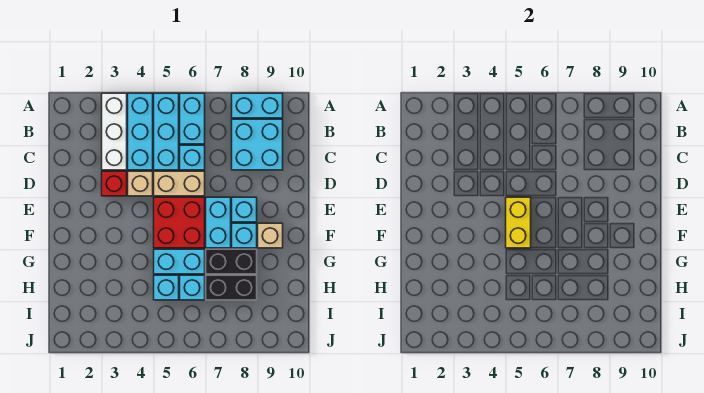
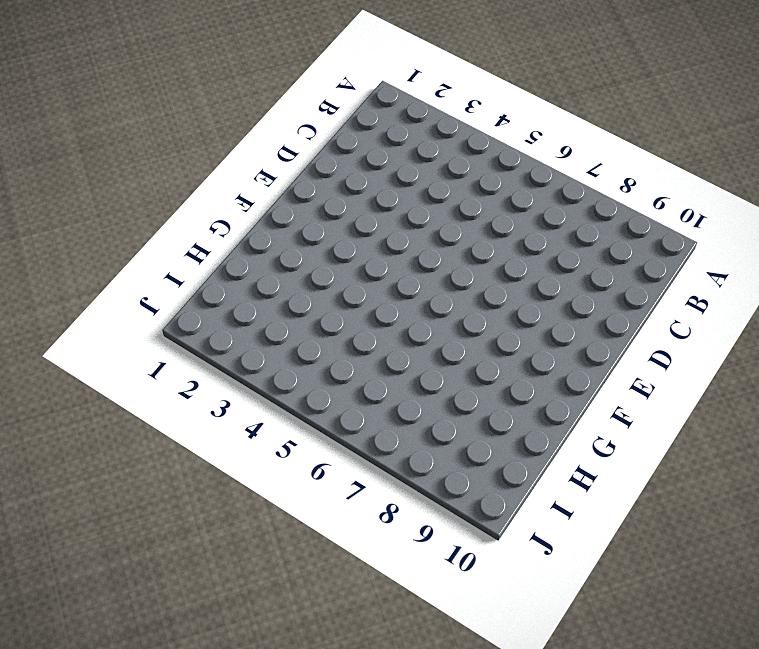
none -> white brick A3:C3 level 1
none -> cyan brick A4:C4 level 1
none -> cyan brick A5:C5 level 1

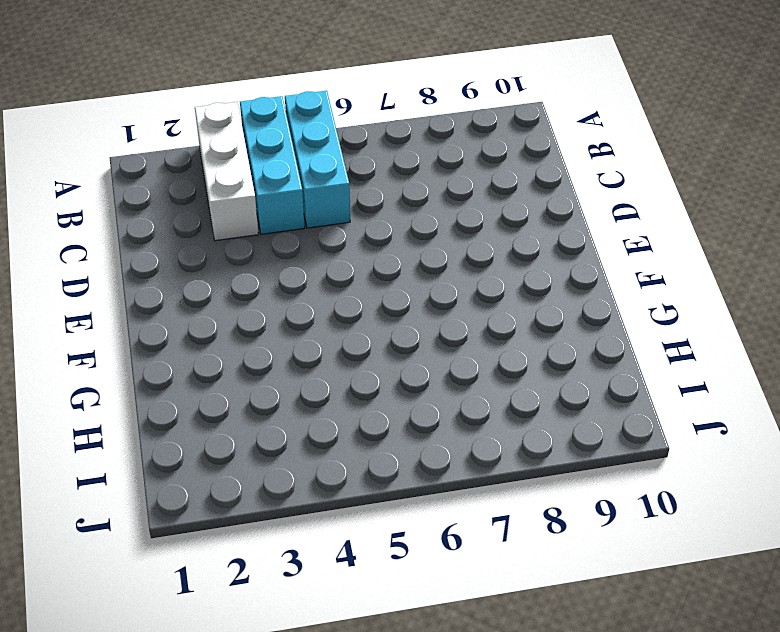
none -> cyan brick A6:B6 level 1
none -> cyan brick A8:A9 level 1
none -> cyan brick B8:C9 level 1

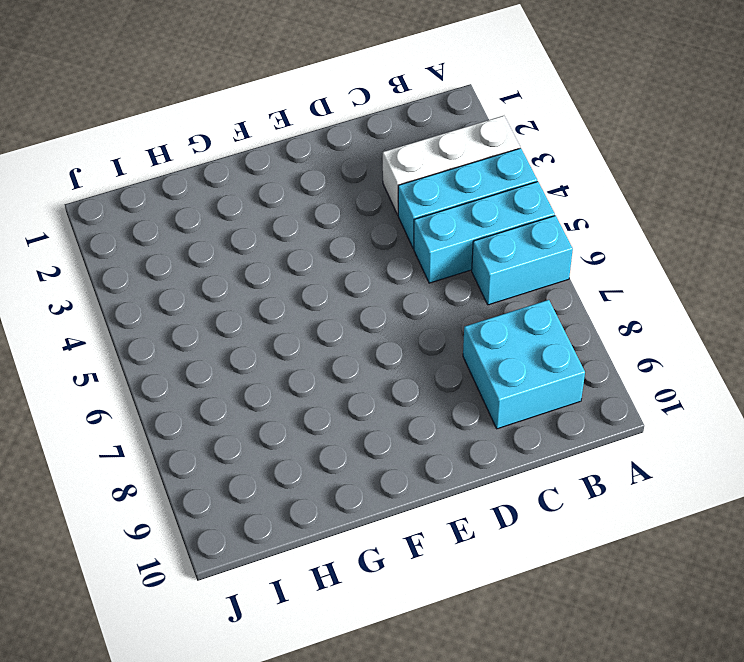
none -> cyan brick A8:A9 level 1
none -> cyan brick C6 level 1
none -> red brick D3 level 1

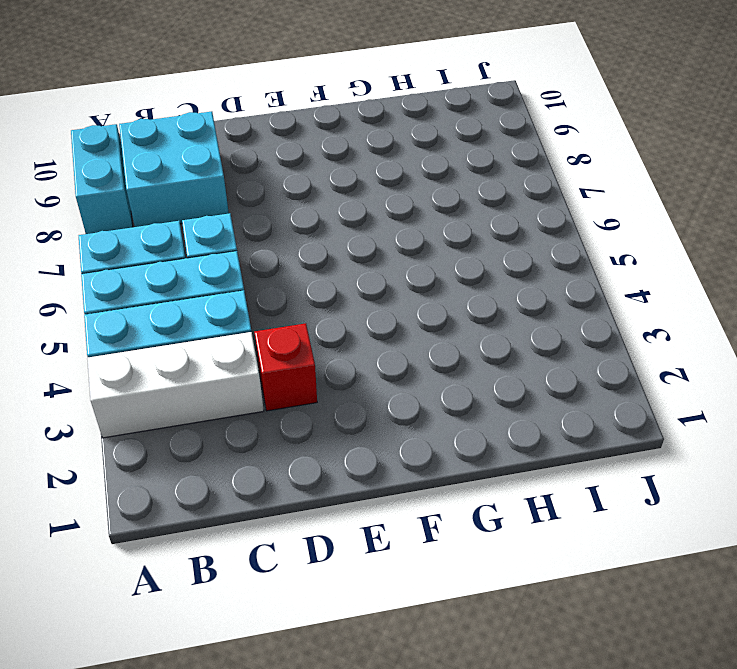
none -> tan brick D4 level 1
none -> tan brick D5:D6 level 1
none -> red brick E5:F6 level 1

